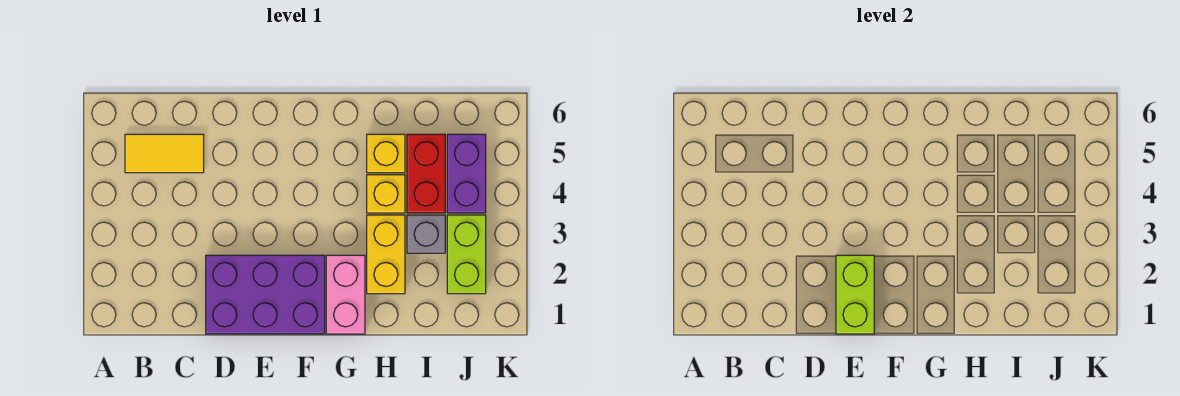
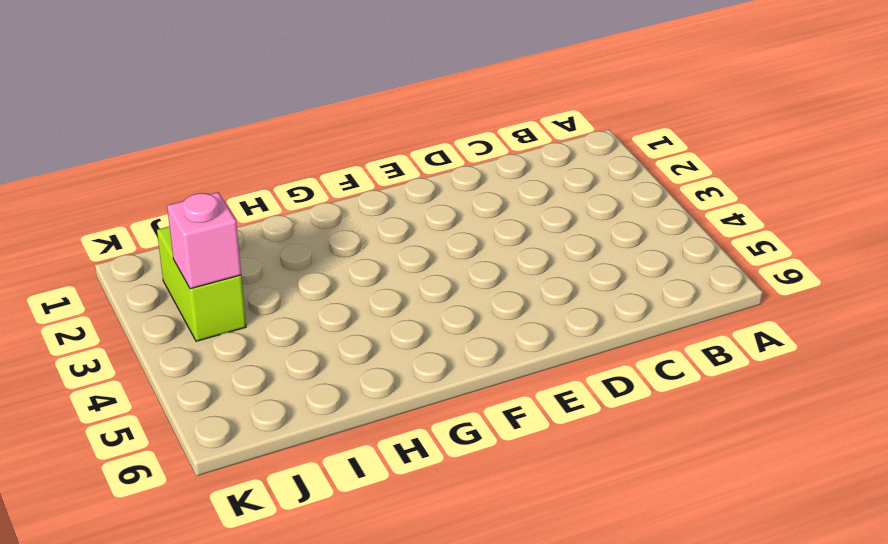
pink brick J3 level 2 -> none
none -> yellow tile B5:C5 level 1
none -> purple brick D1:F2 level 1

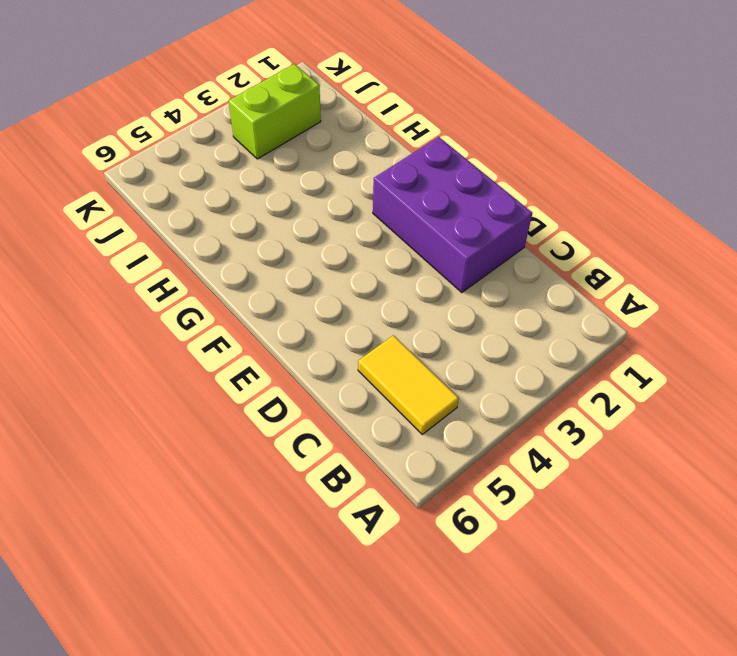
none -> pink brick G1:G2 level 1
none -> yellow brick H2:H3 level 1

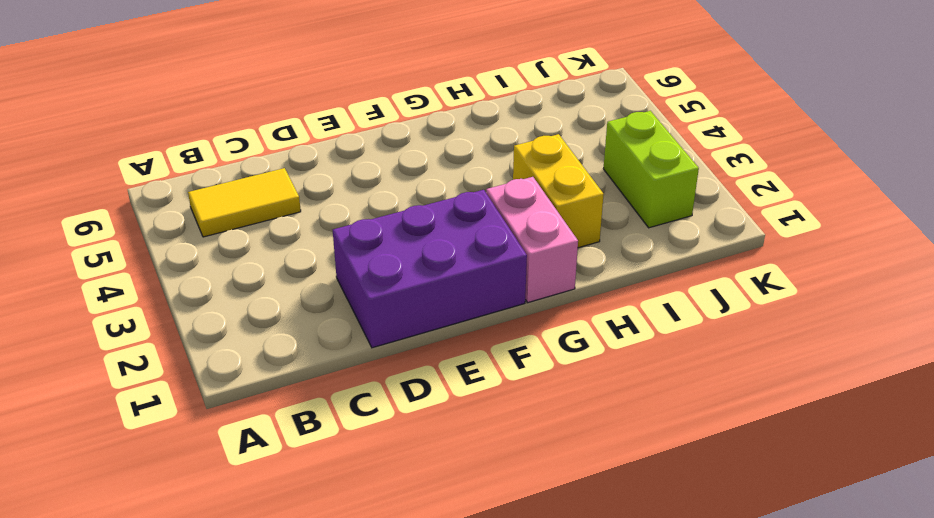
none -> yellow brick H4 level 1
none -> yellow brick H5 level 1

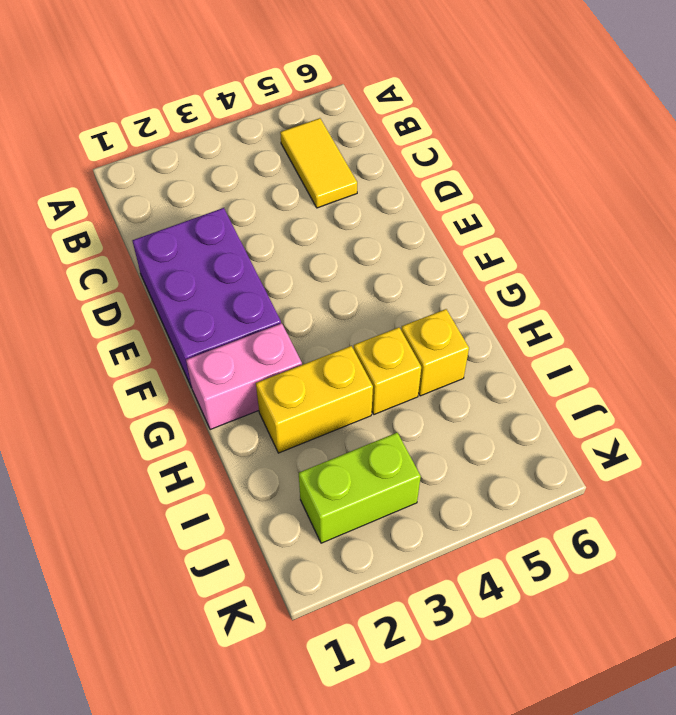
none -> grey brick I3 level 1
none -> red brick I4:I5 level 1

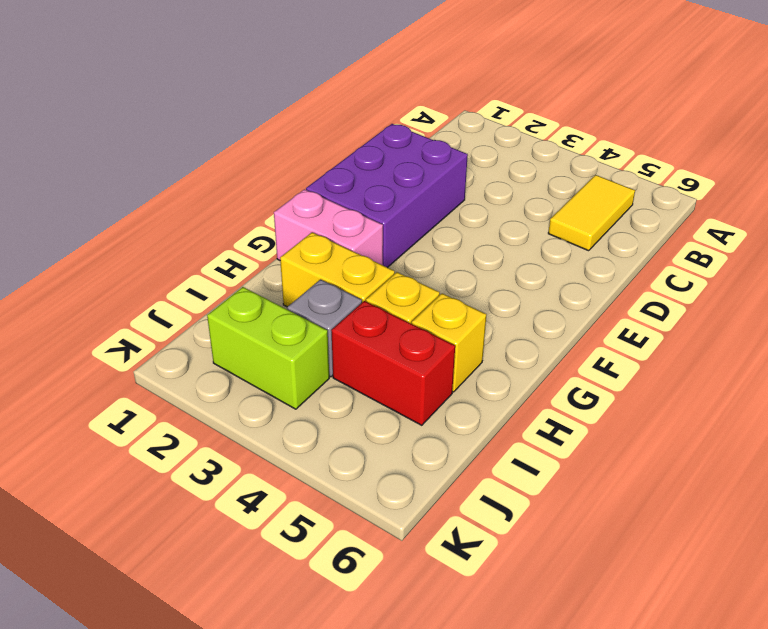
none -> purple brick J4:J5 level 1
none -> lime brick E1:E2 level 2

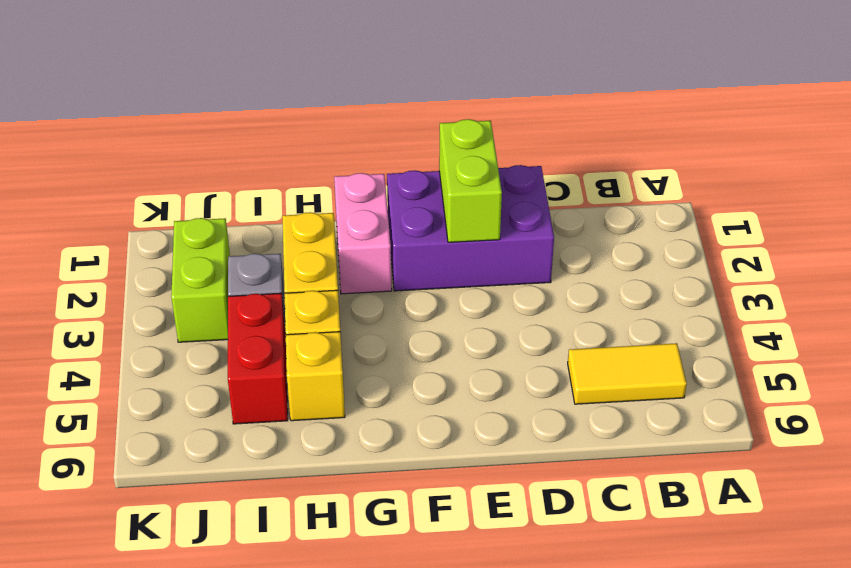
none -> purple brick J4:J5 level 1

